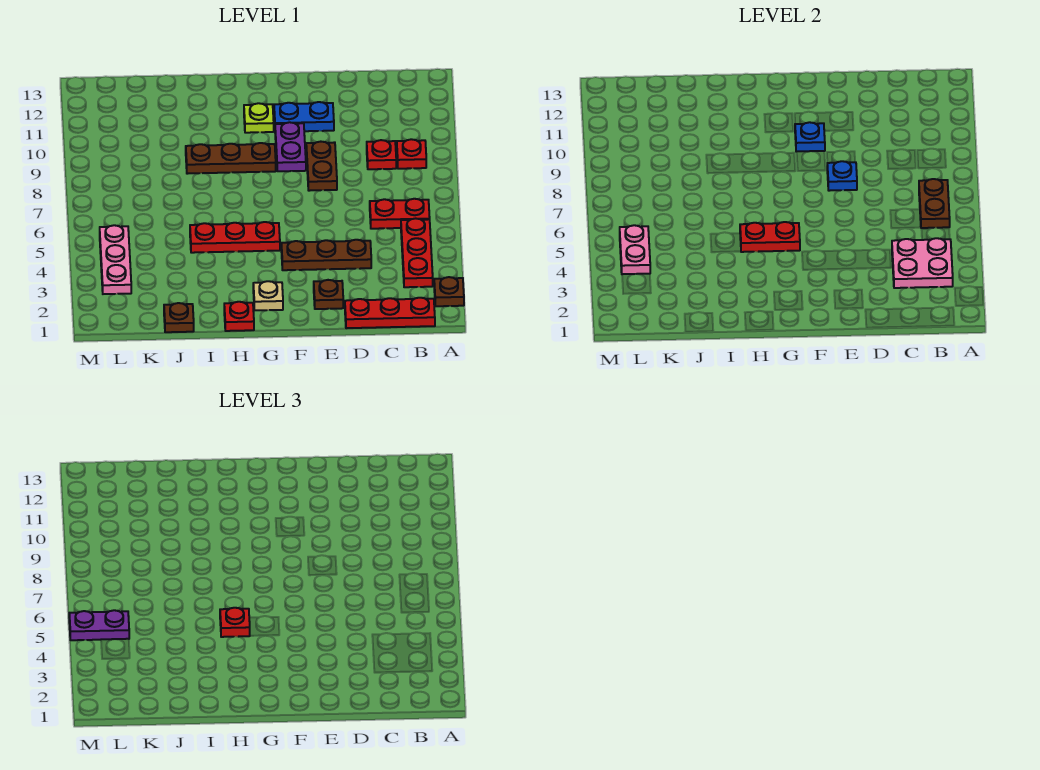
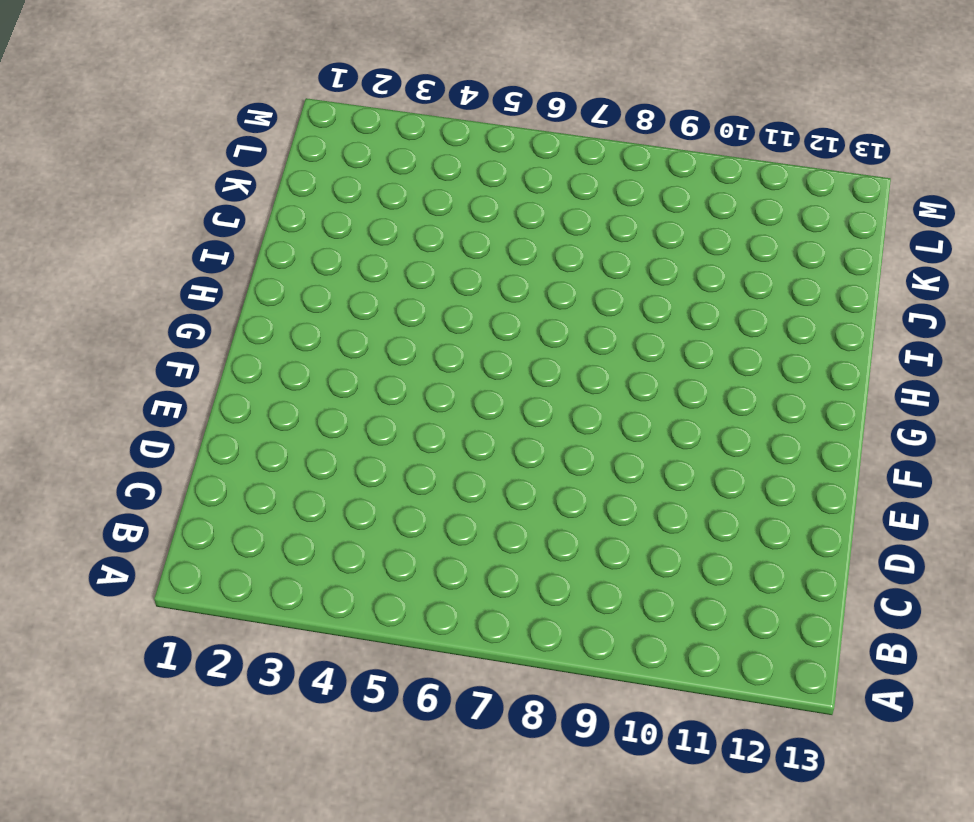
none -> brown plate A2 level 1
none -> red plate B1:D1 level 1
none -> red plate B3:B5 level 1

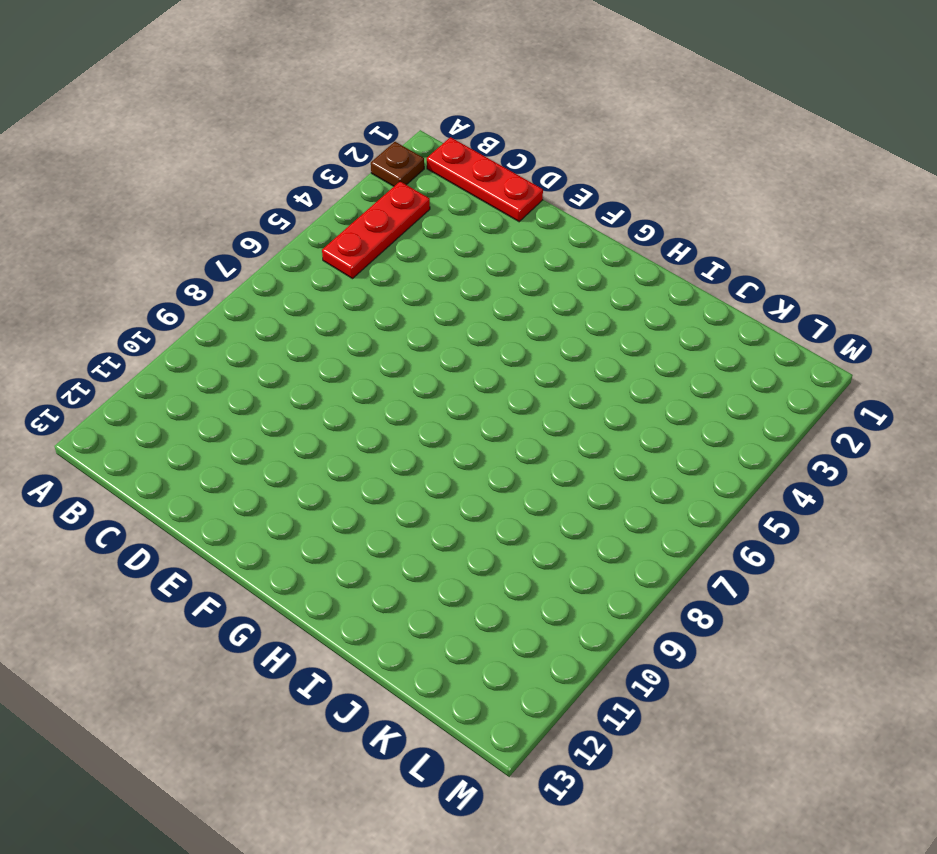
none -> red plate B6:C6 level 1
none -> red plate B9 level 1
none -> red plate C9 level 1

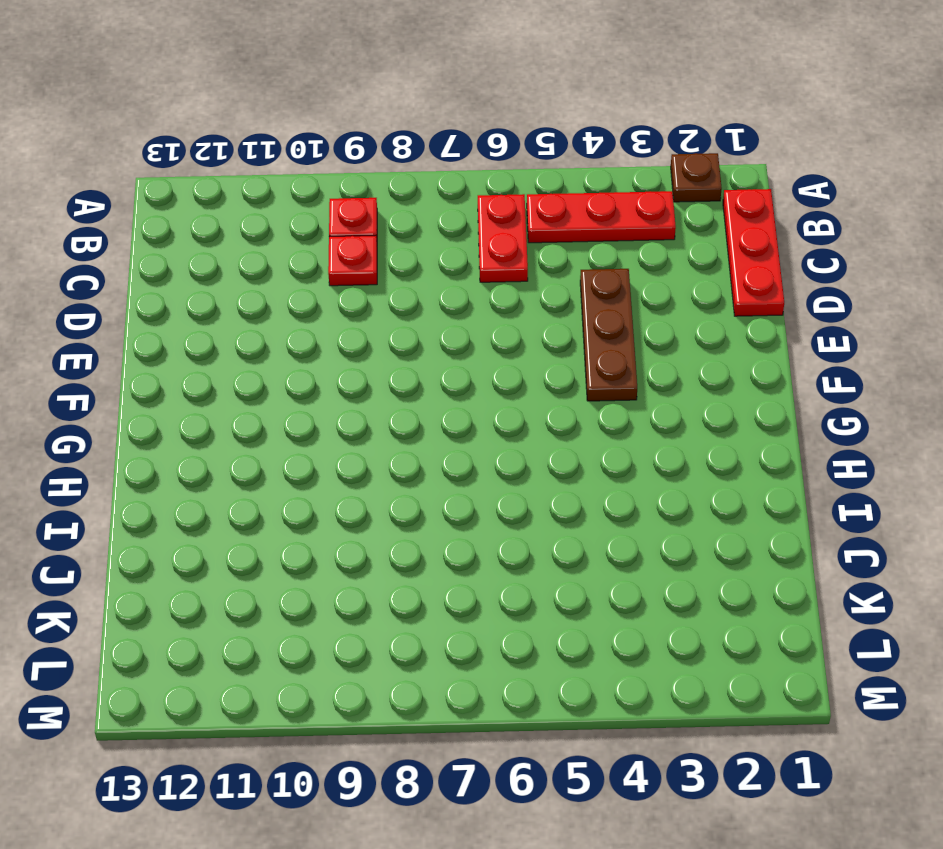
none -> brown plate E2 level 1
none -> brown plate E8:E9 level 1
none -> blue plate E11:F11 level 1

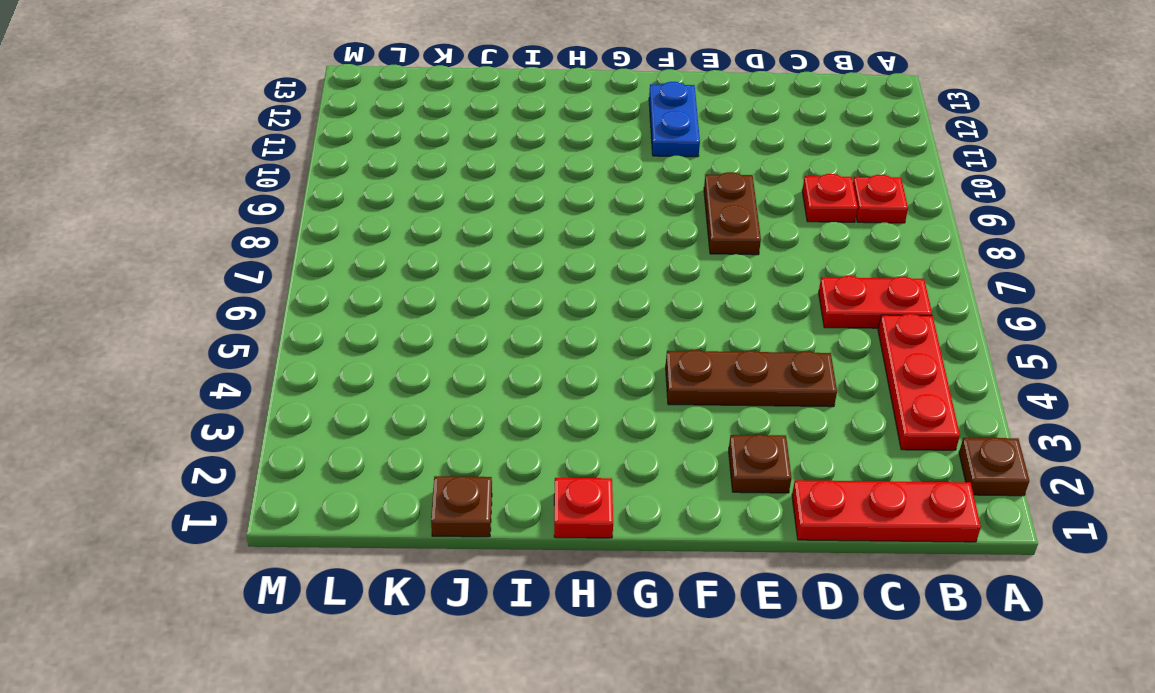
blue plate F11:F12 level 1 -> blue plate E11:F11 level 1
none -> purple plate F9:F10 level 1
none -> tan plate G2 level 1
none -> red plate G5:I5 level 1

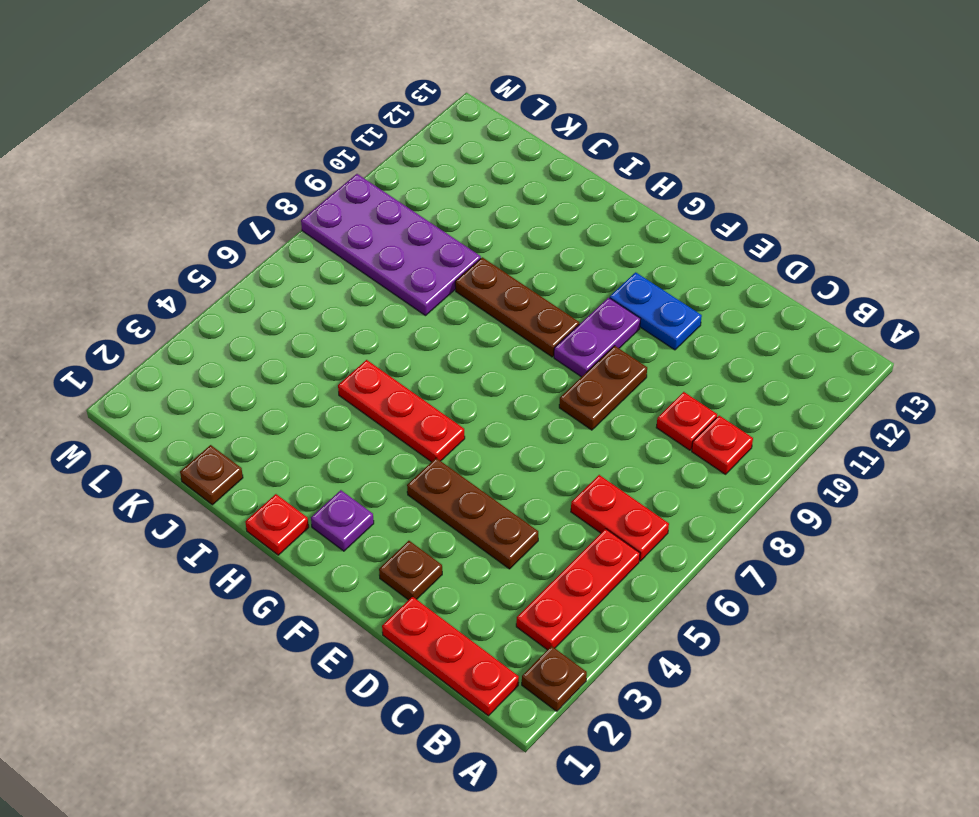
purple plate G2 level 1 -> tan plate G2 level 1
purple plate J8:M9 level 1 -> none
none -> lime plate G11 level 1
none -> pink plate L3:L5 level 1
none -> pink plate B3:C4 level 2

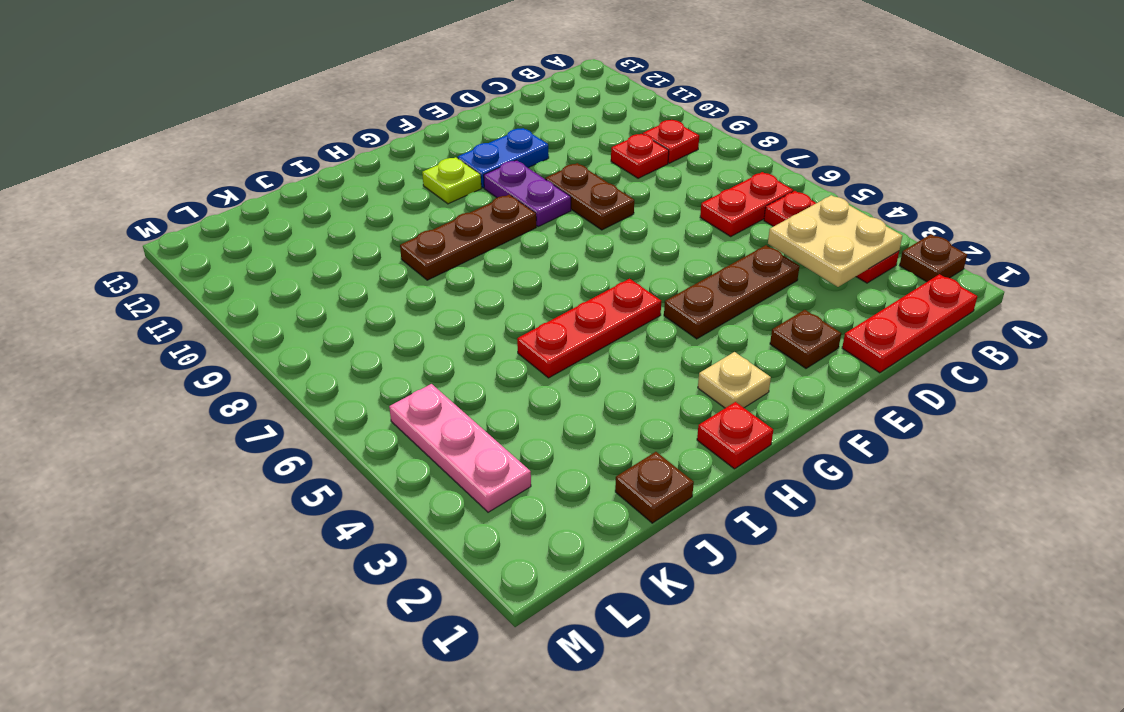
tan plate B3:C4 level 2 -> pink plate B3:C4 level 2
none -> brown plate B6:B7 level 2
none -> blue plate E8 level 2
none -> blue plate F10 level 2

